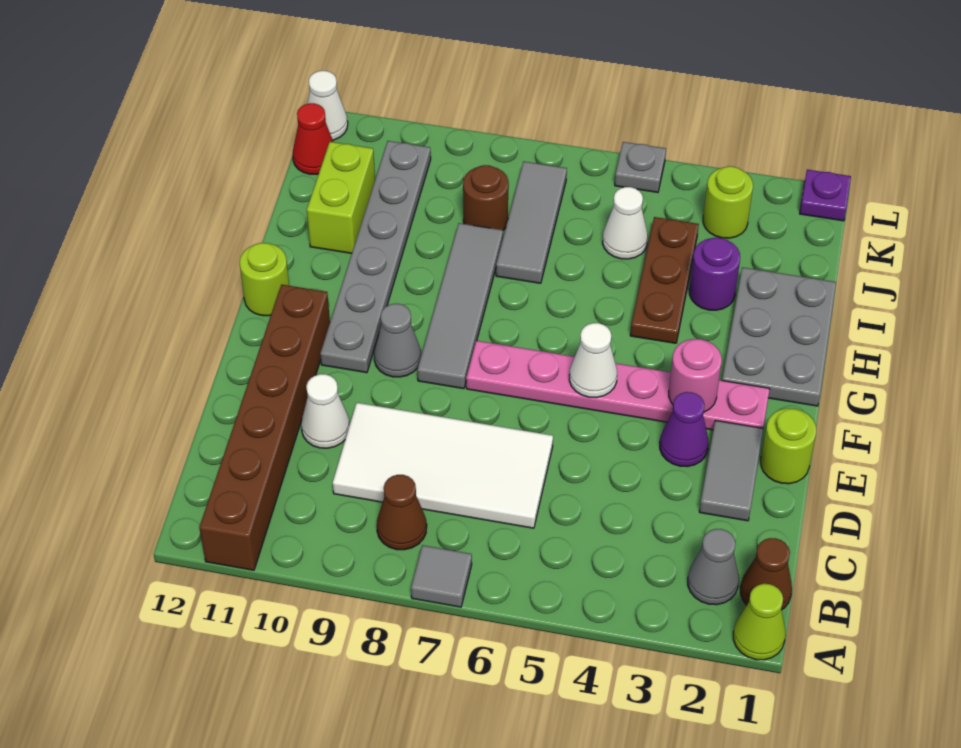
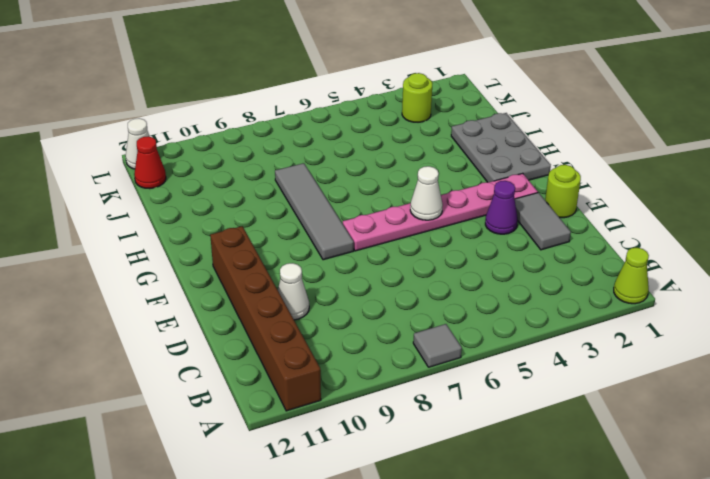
none -> brown cone B1 level 1
none -> grey cone B2 level 1
none -> brown cone B8 level 1
none -> white tile C6:D9 level 1

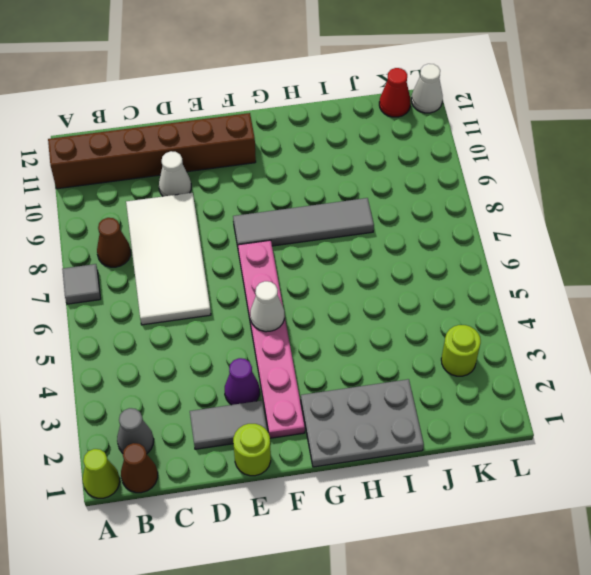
none -> grey cone F9 level 1
none -> grey plate F10:K10 level 1
none -> lime round brick G12 level 1
none -> brown plate H4:J4 level 1

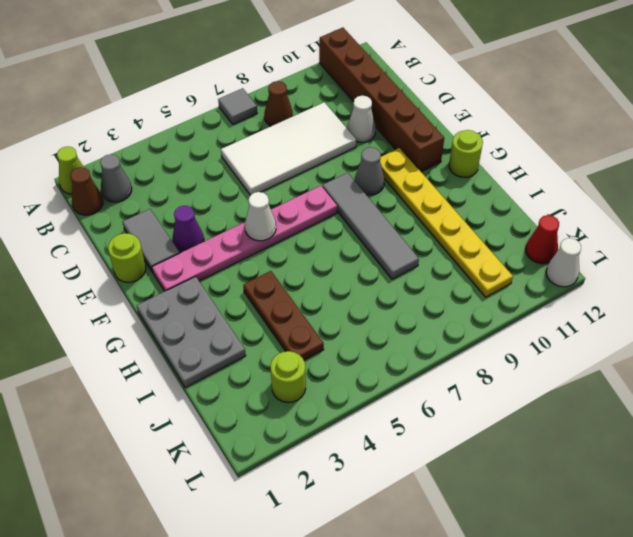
yellow plate F10:K10 level 1 -> grey plate F10:K10 level 1
none -> purple round brick I3 level 1
none -> grey tile I7:K7 level 1
none -> lime brick I11:J11 level 1
none -> white cone J5 level 1

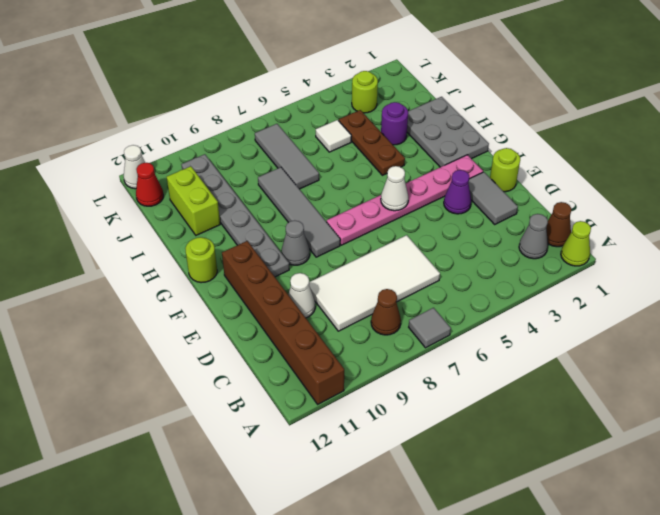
white tile J5 level 1 -> white cone J5 level 1
none -> brown round brick J8 level 1
none -> purple plate L1 level 1
none -> grey plate L5 level 1
none -> pink round brick F3 level 2

